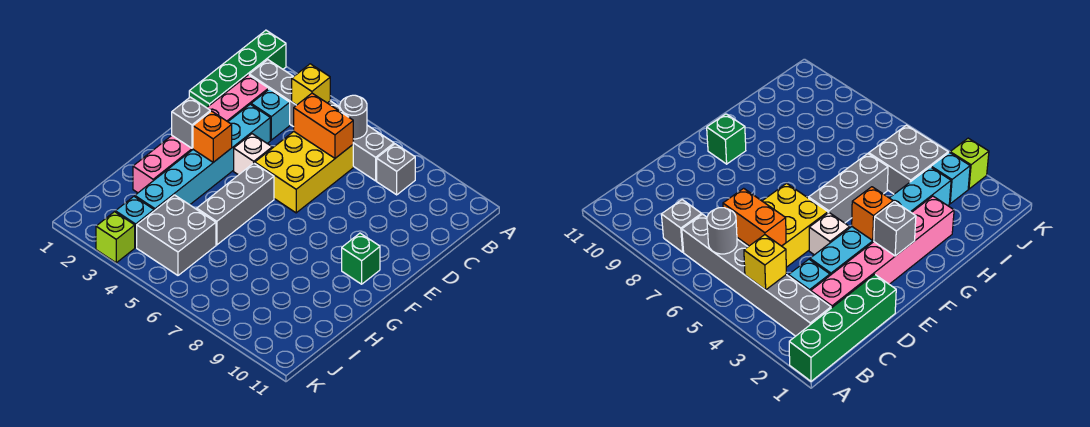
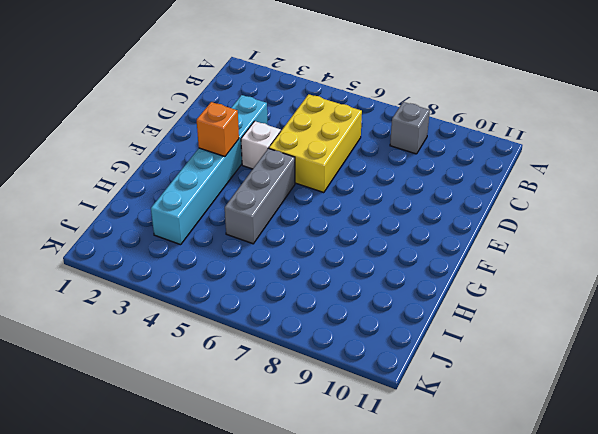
none -> green brick A1:D1 level 1
none -> grey brick B2:B7 level 1
none -> pink brick C2:H2 level 1

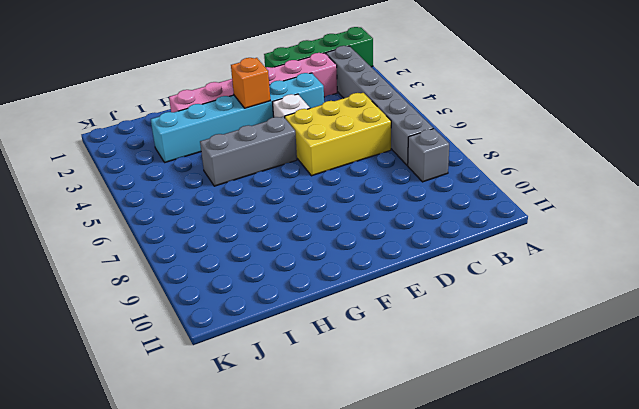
none -> cyan brick C3 level 1
none -> green brick F10 level 1
none -> grey brick I4:J5 level 1

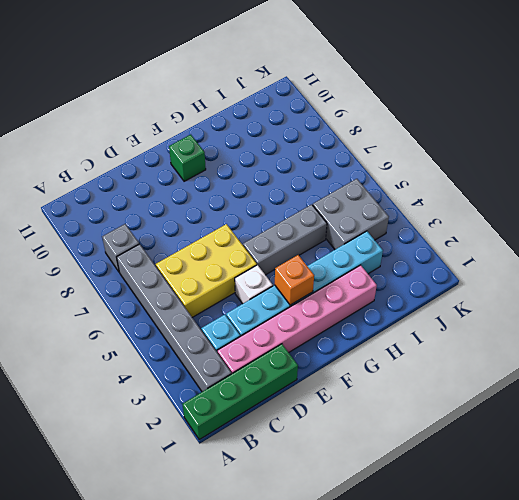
none -> cyan brick J3 level 1
none -> lime brick K3 level 1
none -> yellow brick B4 level 2

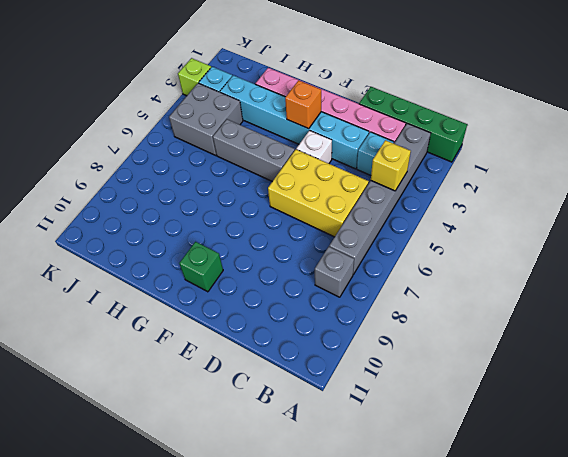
none -> grey round brick B6 level 2
none -> orange brick C5:C6 level 2
none -> grey brick F2 level 2

